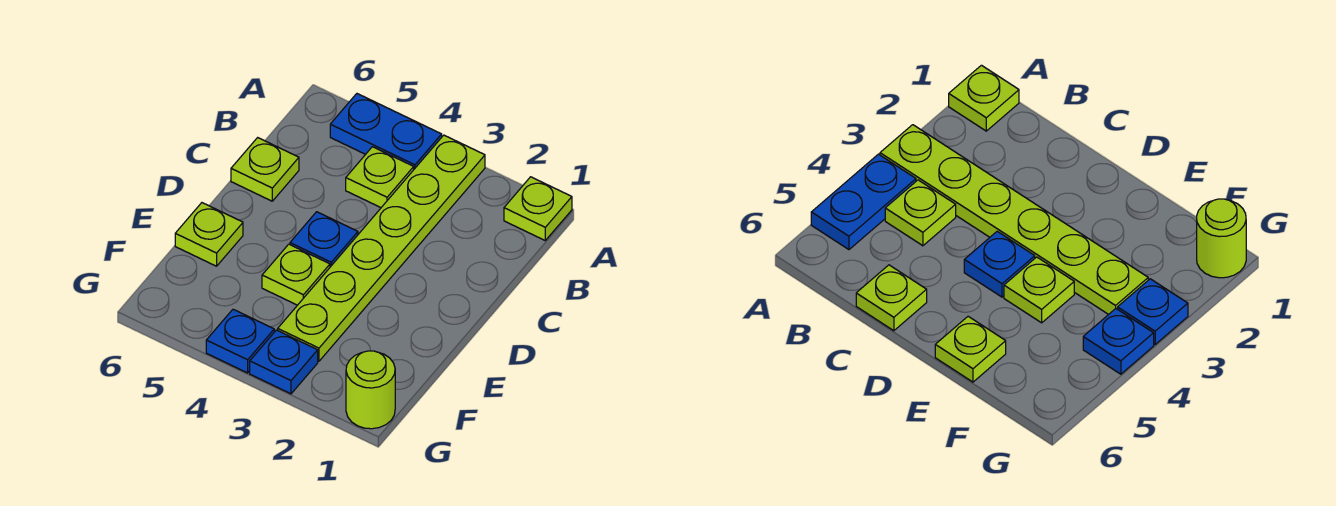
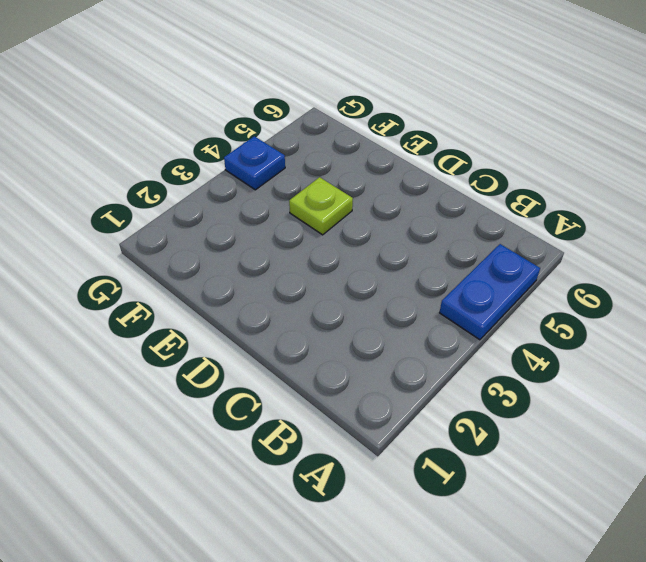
none -> lime plate A1 level 1
none -> lime plate A3:F3 level 1

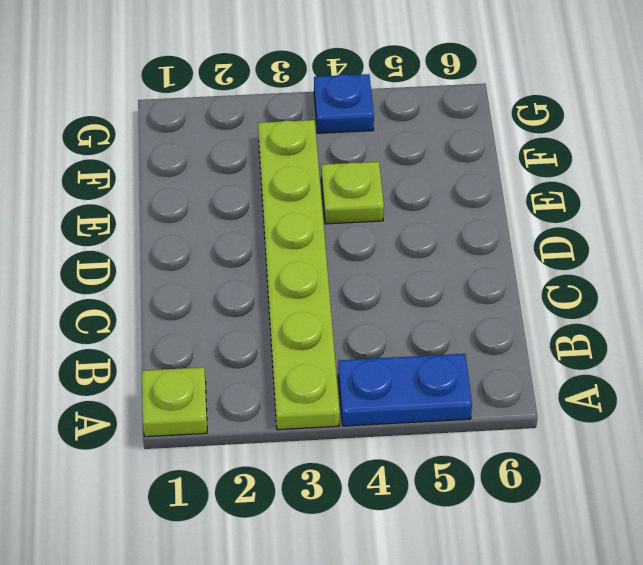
none -> lime plate B4 level 1
none -> lime plate C6 level 1

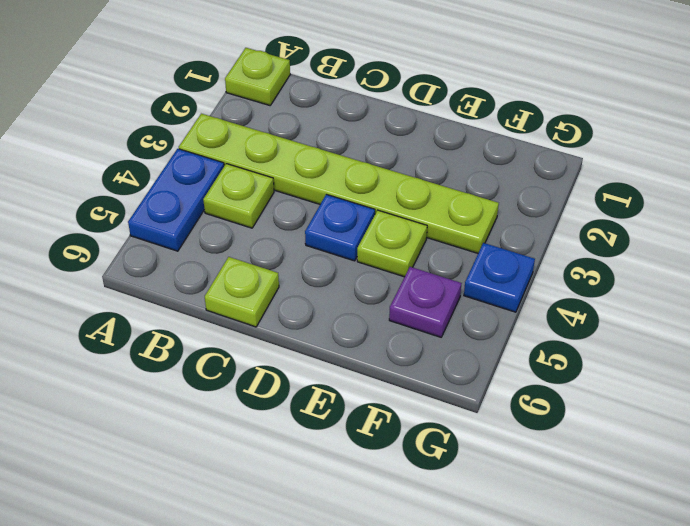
purple plate F5 level 1 -> none
none -> lime plate E6 level 1
none -> lime round brick G1 level 1

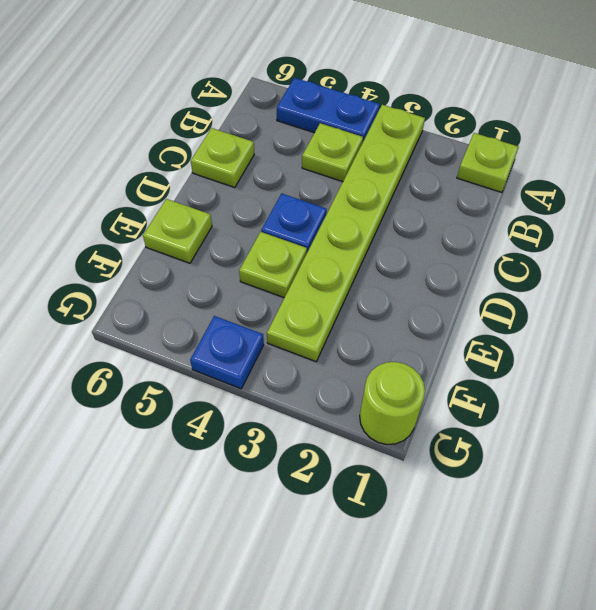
none -> blue plate G3 level 1

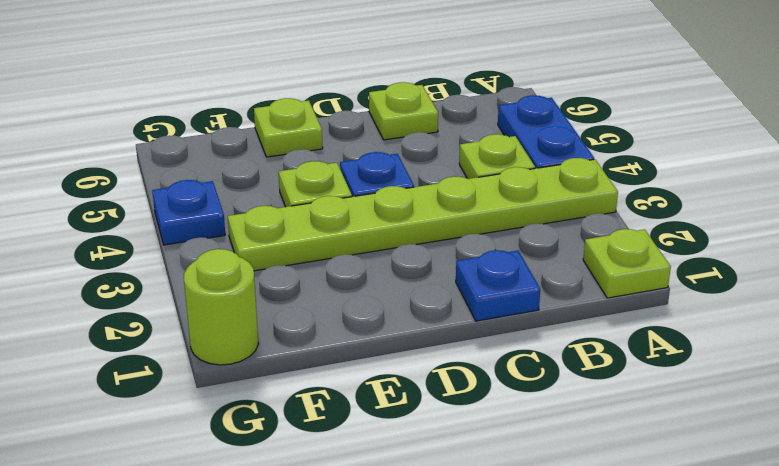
blue plate C1 level 1 -> blue plate G3 level 1

